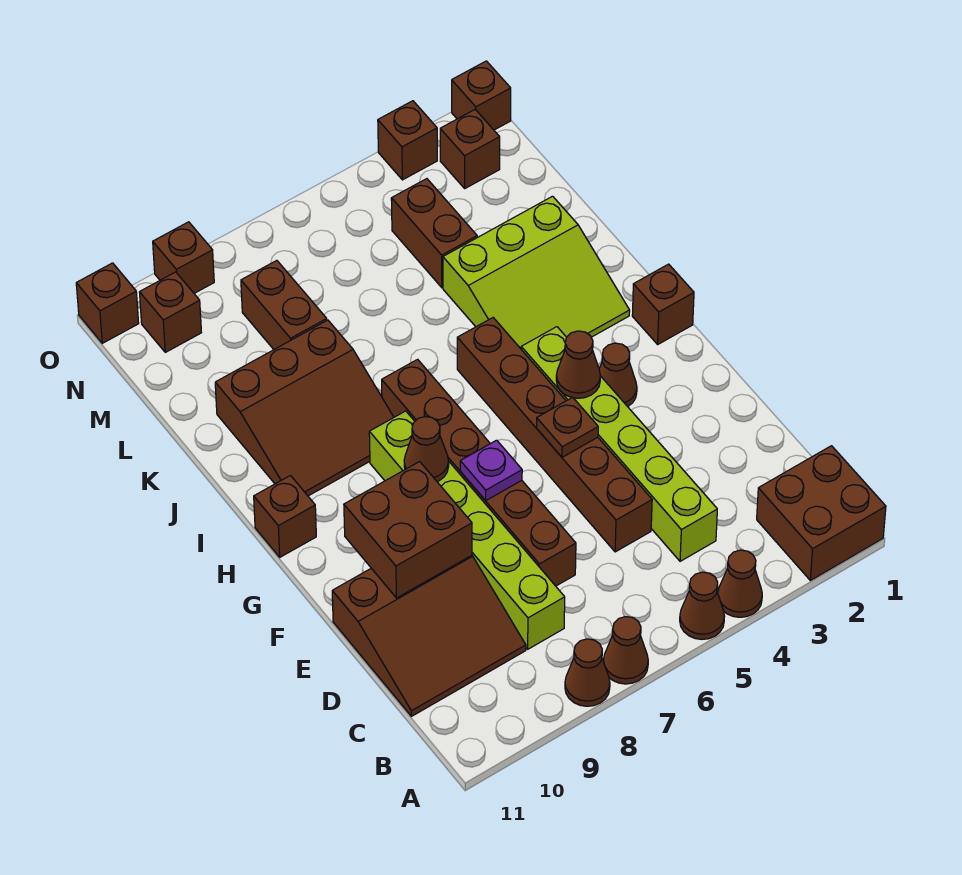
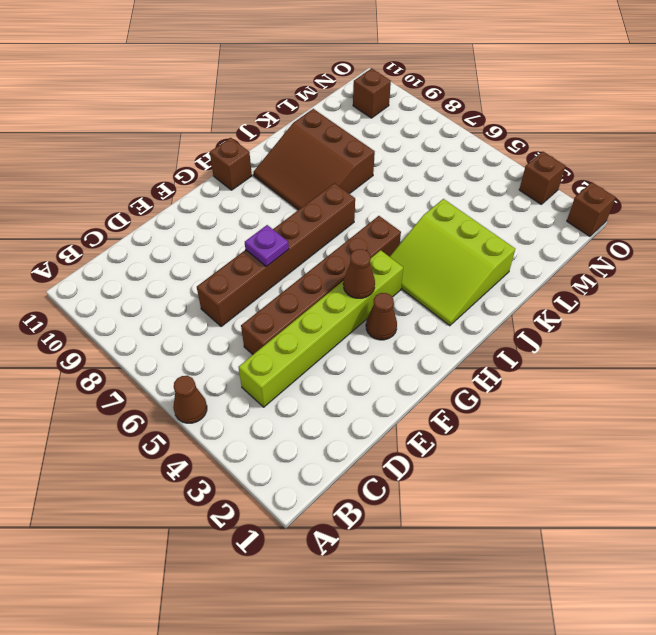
none -> brown brick A1:B2 level 1
none -> brown cone A4 level 1
none -> brown cone A7 level 1

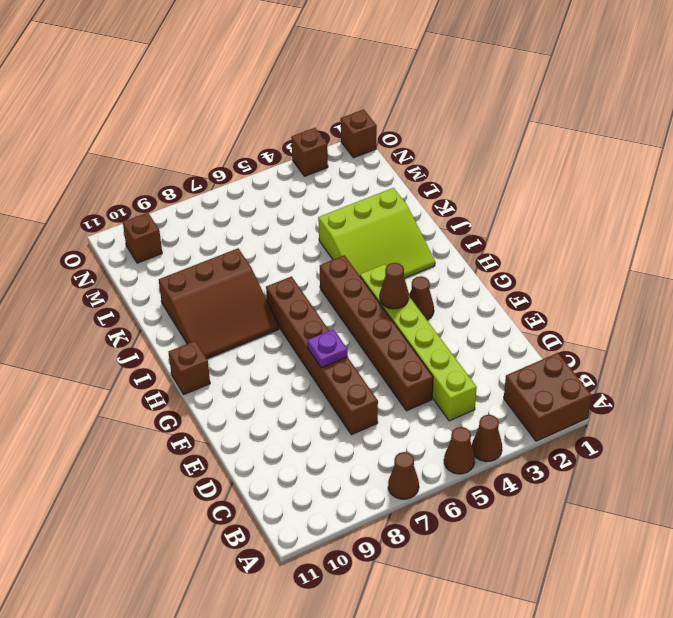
none -> brown cone A8 level 1
none -> lime brick C8:H8 level 1
none -> brown slope C9:E11 level 1 top E

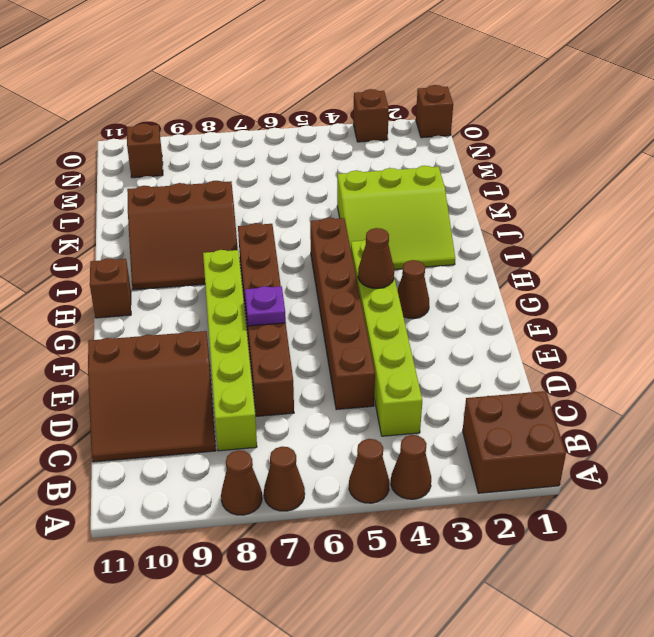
none -> brown brick H1 level 1
none -> brown brick L4:M4 level 1
none -> brown brick L8:M8 level 1

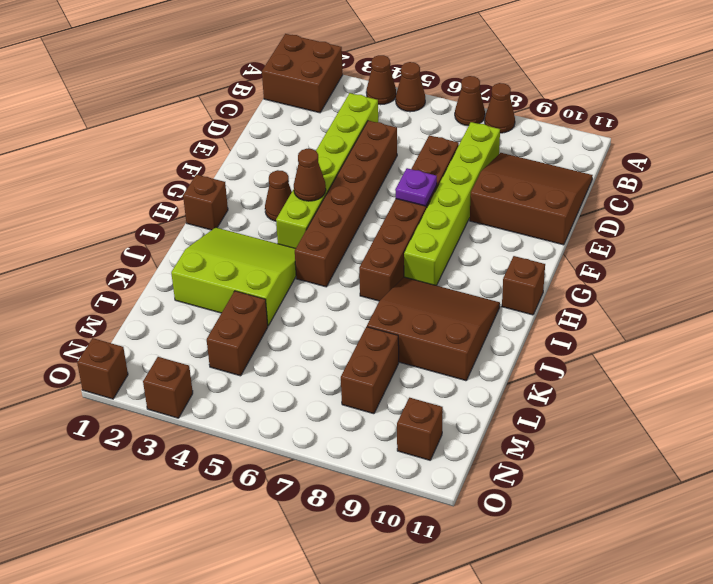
none -> brown brick N2 level 1
none -> brown brick O9 level 1
none -> brown brick O11 level 1

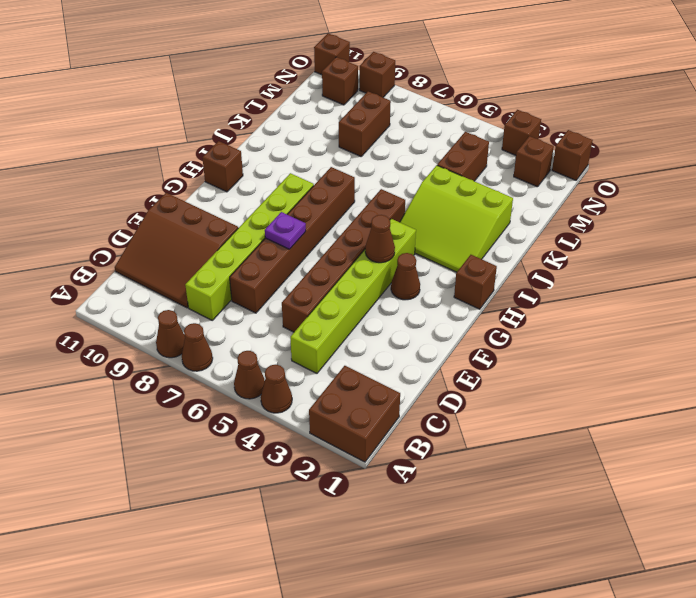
none -> brown slope I8:K10 level 1 top K
none -> brown brick E9:F10 level 2
none -> brown plate F5 level 2

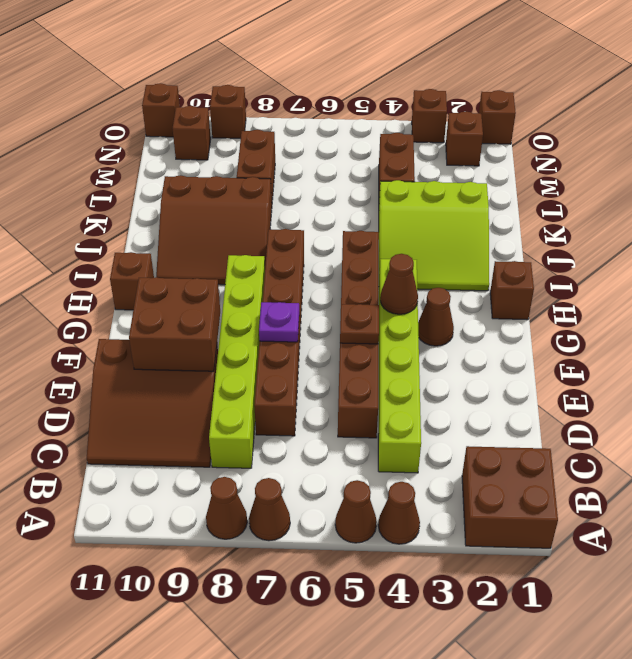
none -> brown cone G8 level 2

